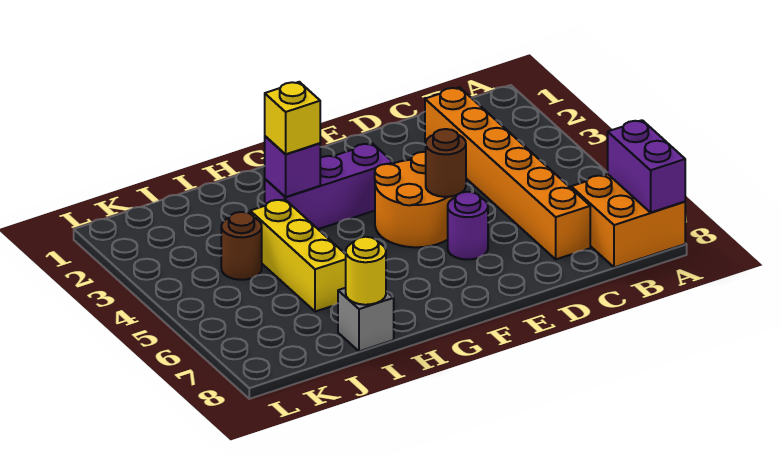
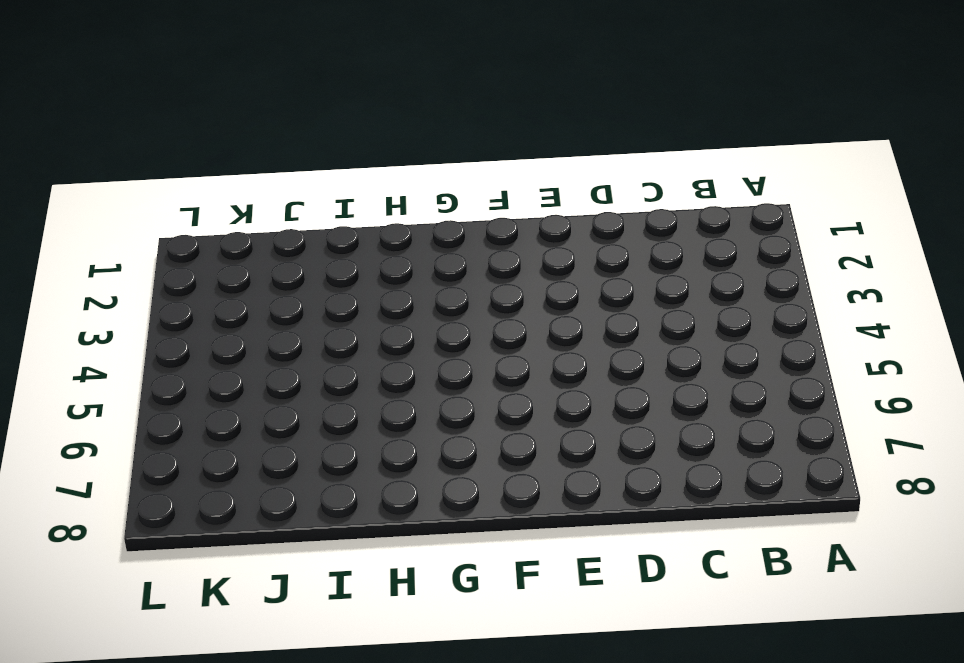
none -> orange brick A7:B8 level 1
none -> orange brick C2:C7 level 1
none -> orange round brick E4:F5 level 1

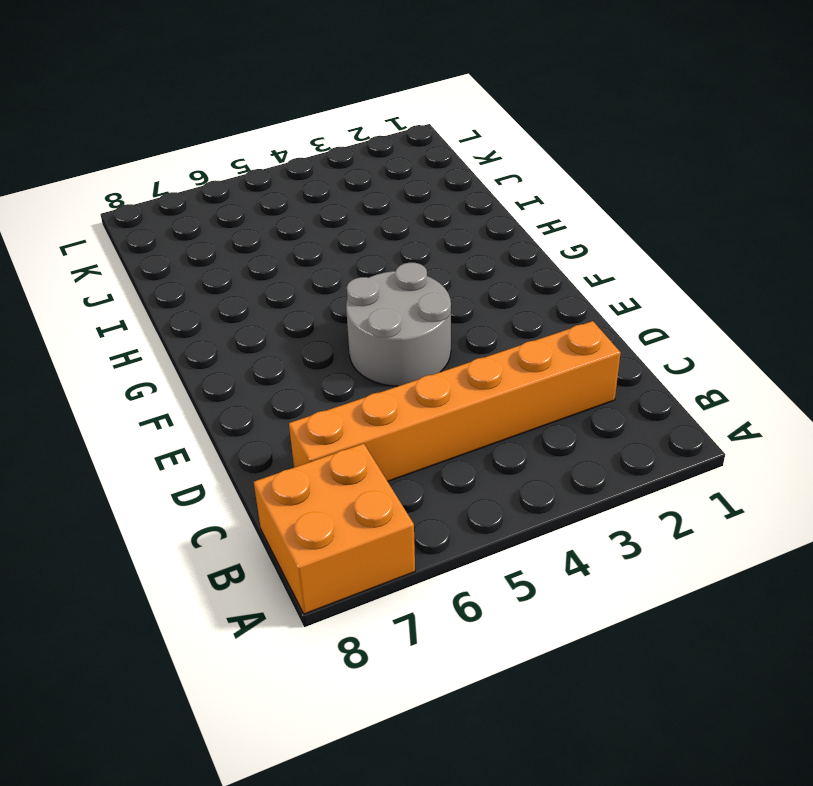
grey round brick E4:F5 level 1 -> orange round brick E4:F5 level 1
none -> purple round brick E6 level 1
none -> purple brick F3:H3 level 1
none -> yellow brick I4:I6 level 1

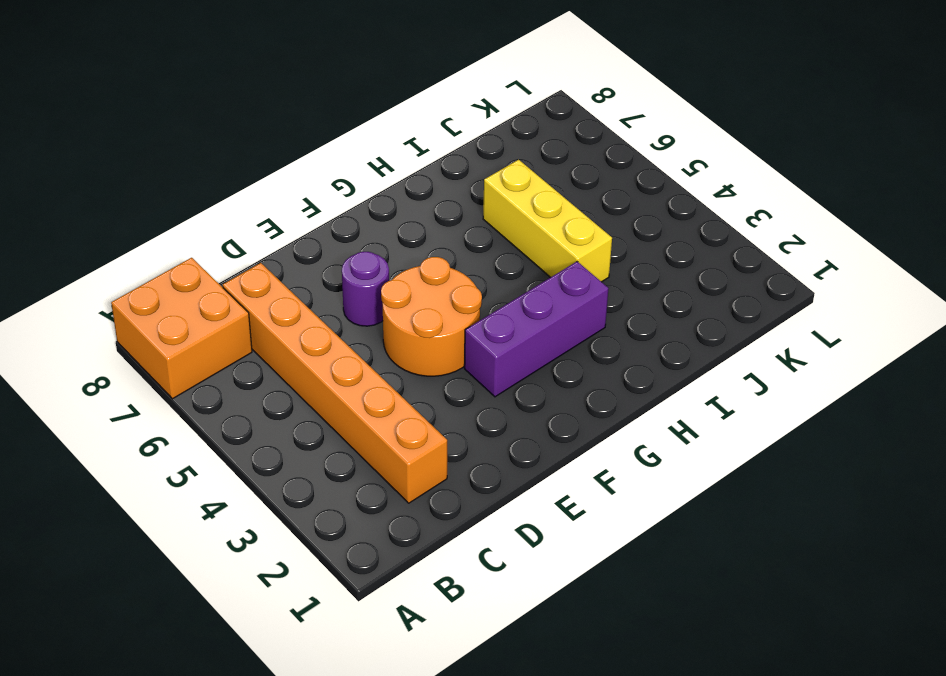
none -> grey brick I8 level 1
none -> brown round brick J4 level 1
none -> purple brick A7:A8 level 2

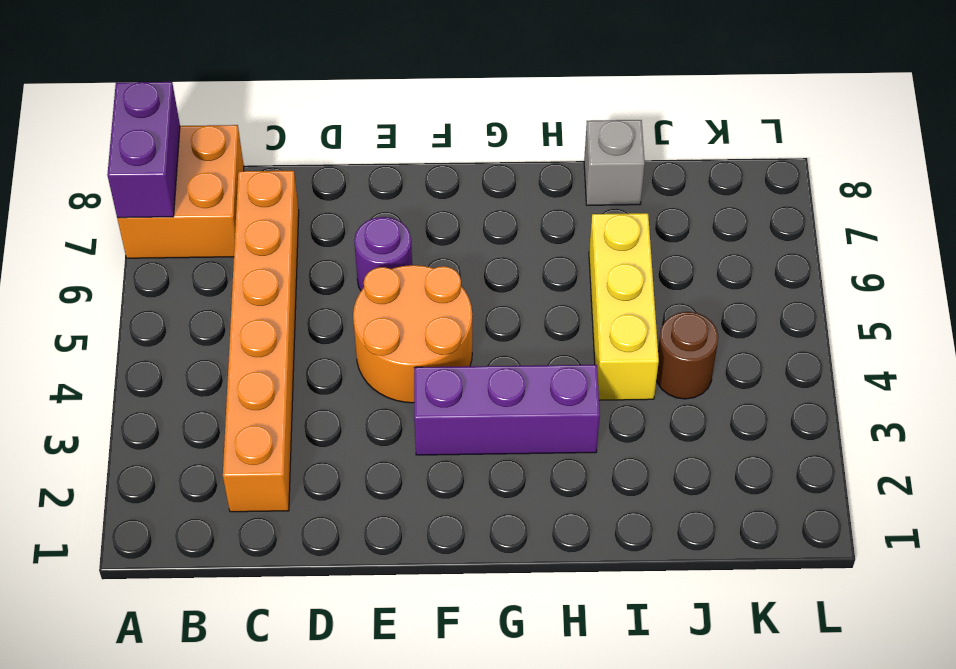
none -> brown round brick E5 level 2
none -> purple brick H3 level 2
none -> yellow round brick I8 level 2

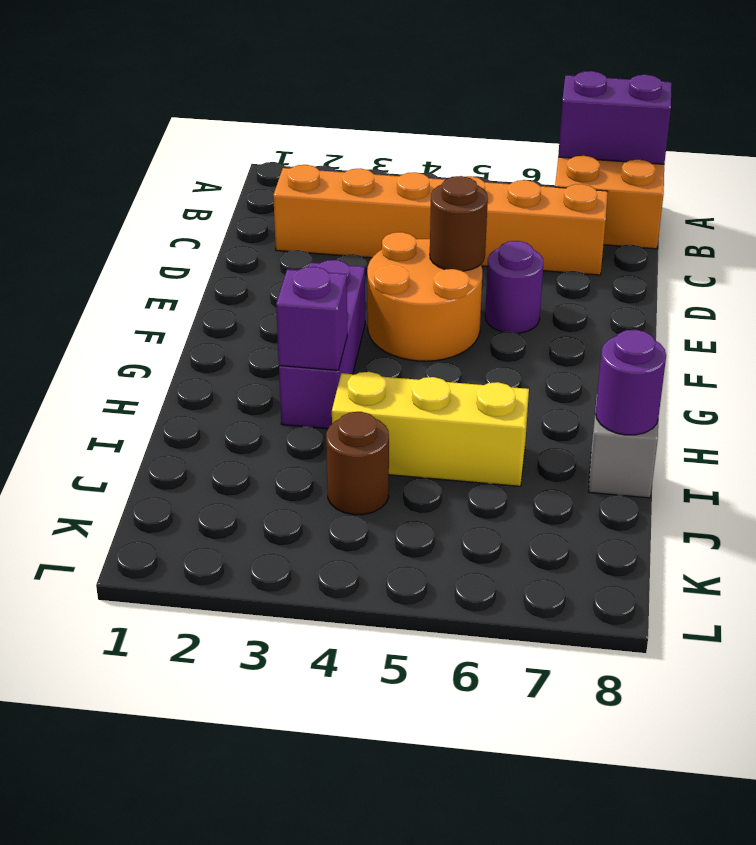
purple round brick I8 level 2 -> yellow round brick I8 level 2
none -> yellow brick H3 level 3

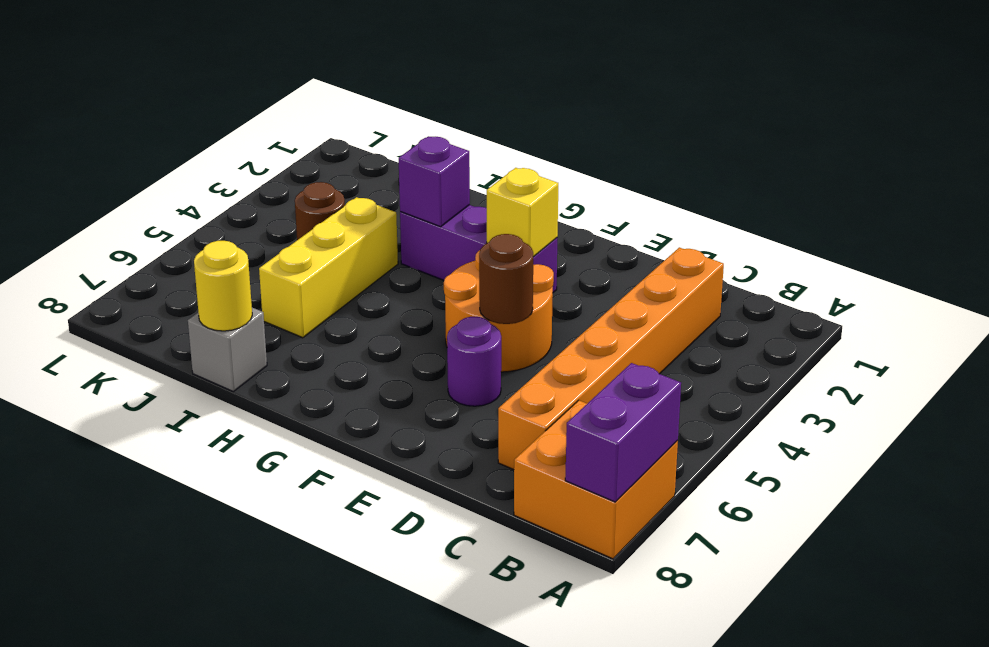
yellow brick F3 level 2 -> yellow brick H3 level 3

